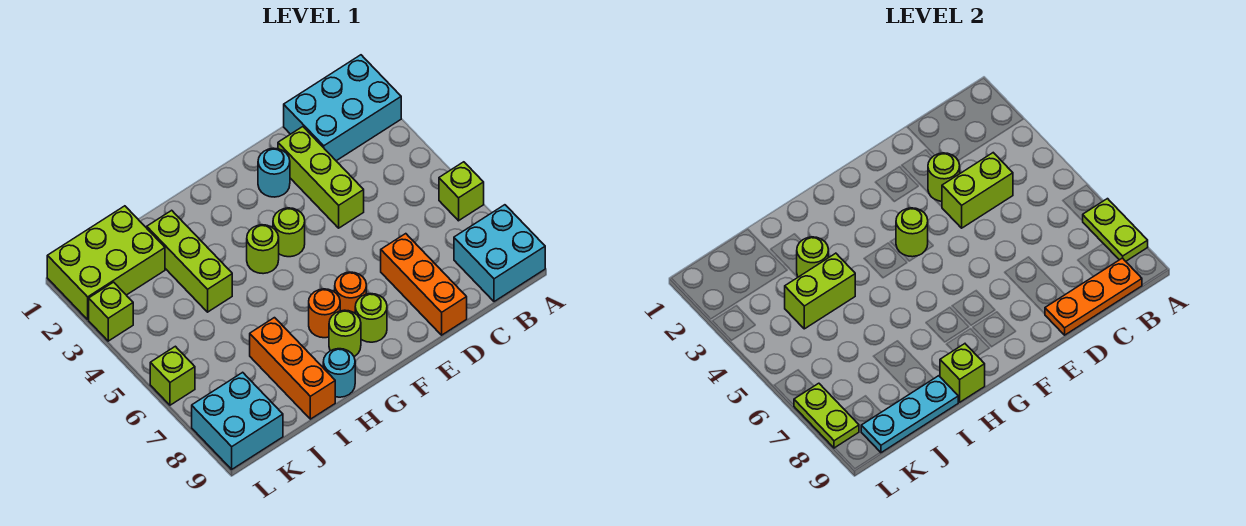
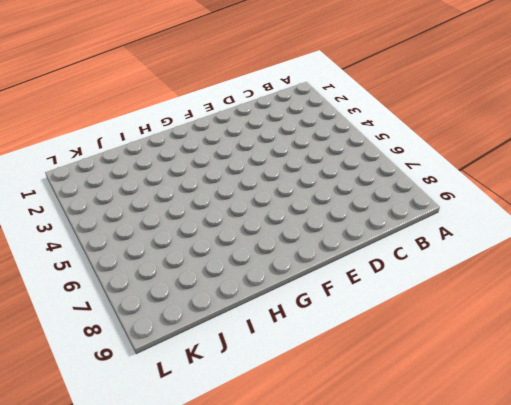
none -> cyan brick A1:C2 level 1
none -> lime brick A6 level 1
none -> cyan brick A8:B9 level 1

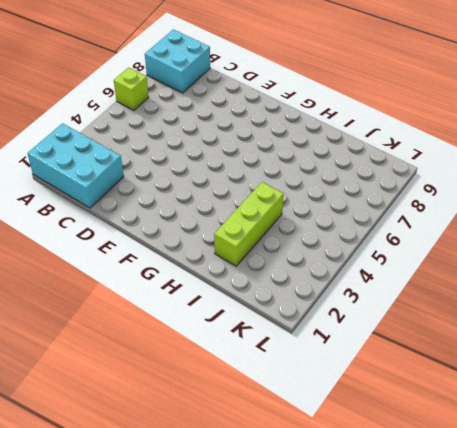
none -> lime brick D2:D4 level 1
none -> orange brick D7:D9 level 1
none -> cyan round brick E2 level 1

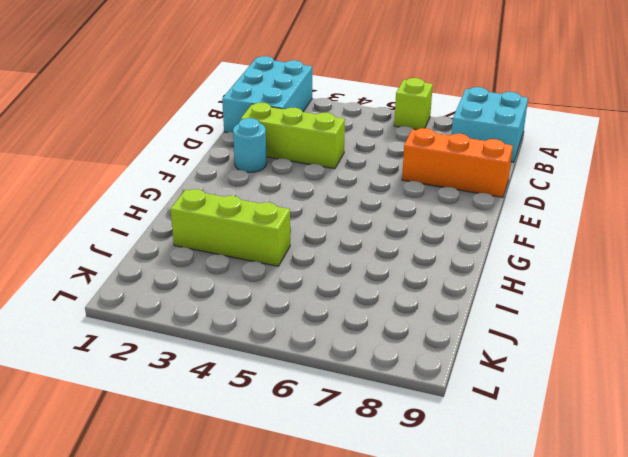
none -> lime round brick F4 level 1
none -> orange round brick F7 level 1
none -> lime round brick F8 level 1

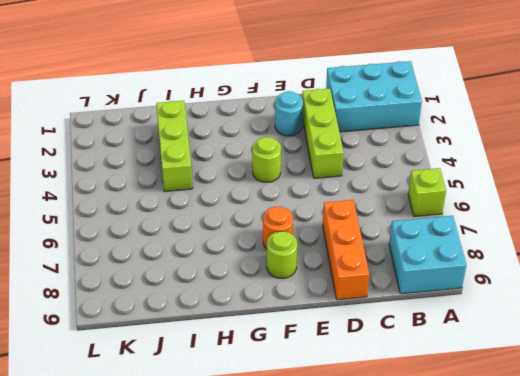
none -> lime round brick G4 level 1
none -> orange round brick G7 level 1
none -> lime round brick G8 level 1

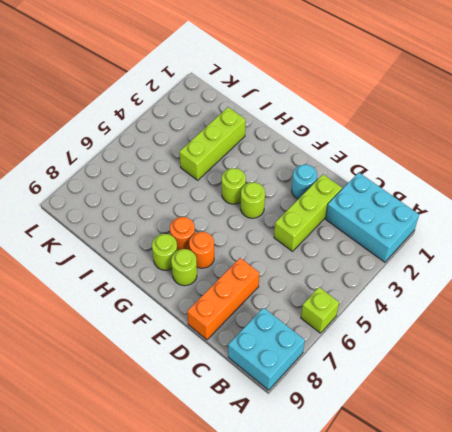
none -> cyan round brick H9 level 1
none -> orange brick I7:I9 level 1
none -> lime brick J1:L2 level 1

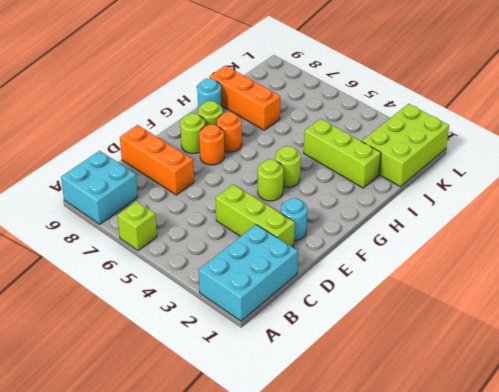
none -> cyan brick K8:L9 level 1
none -> lime brick L3 level 1
none -> lime brick L6 level 1

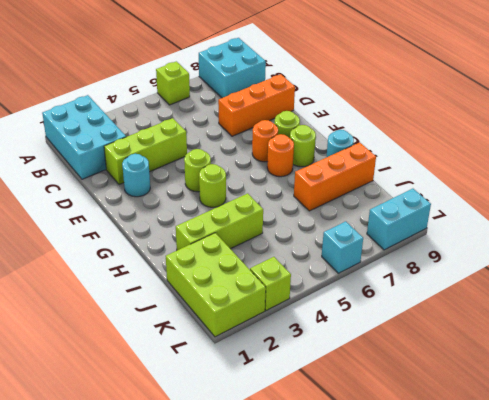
cyan brick L6 level 1 -> lime brick L6 level 1
cyan brick L8:L9 level 1 -> cyan brick K8:L9 level 1
none -> lime plate A7:A8 level 2
none -> orange plate B9:D9 level 2
none -> lime brick C4:D4 level 2

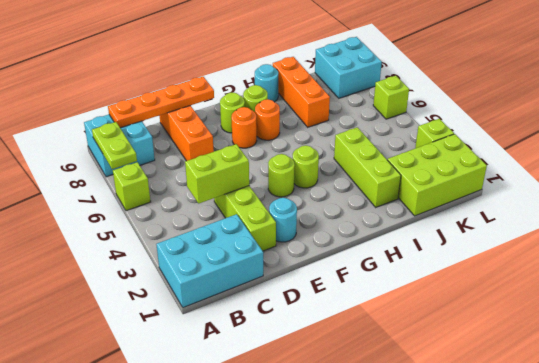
orange plate B9:E9 level 2 -> orange plate B9:D9 level 2
none -> lime round brick D3 level 2
none -> lime round brick F4 level 2
none -> lime brick H9 level 2

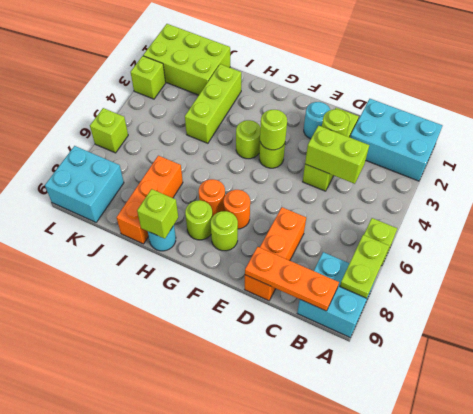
none -> lime round brick I3 level 2
none -> lime brick I4:J4 level 2
none -> cyan plate I9:K9 level 2

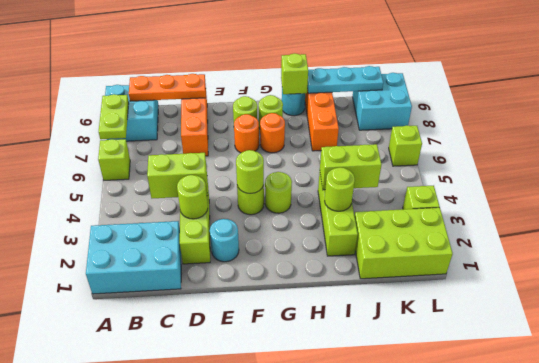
none -> lime plate L7:L8 level 2

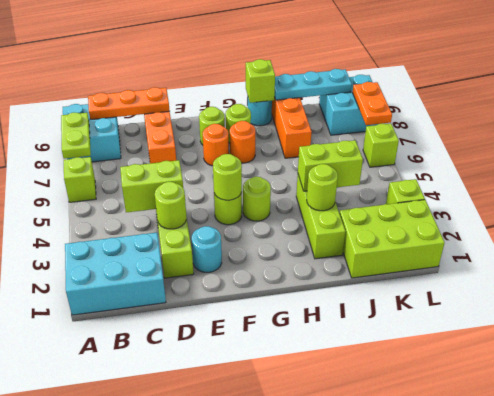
orange plate L7:L8 level 2 -> lime plate L7:L8 level 2

